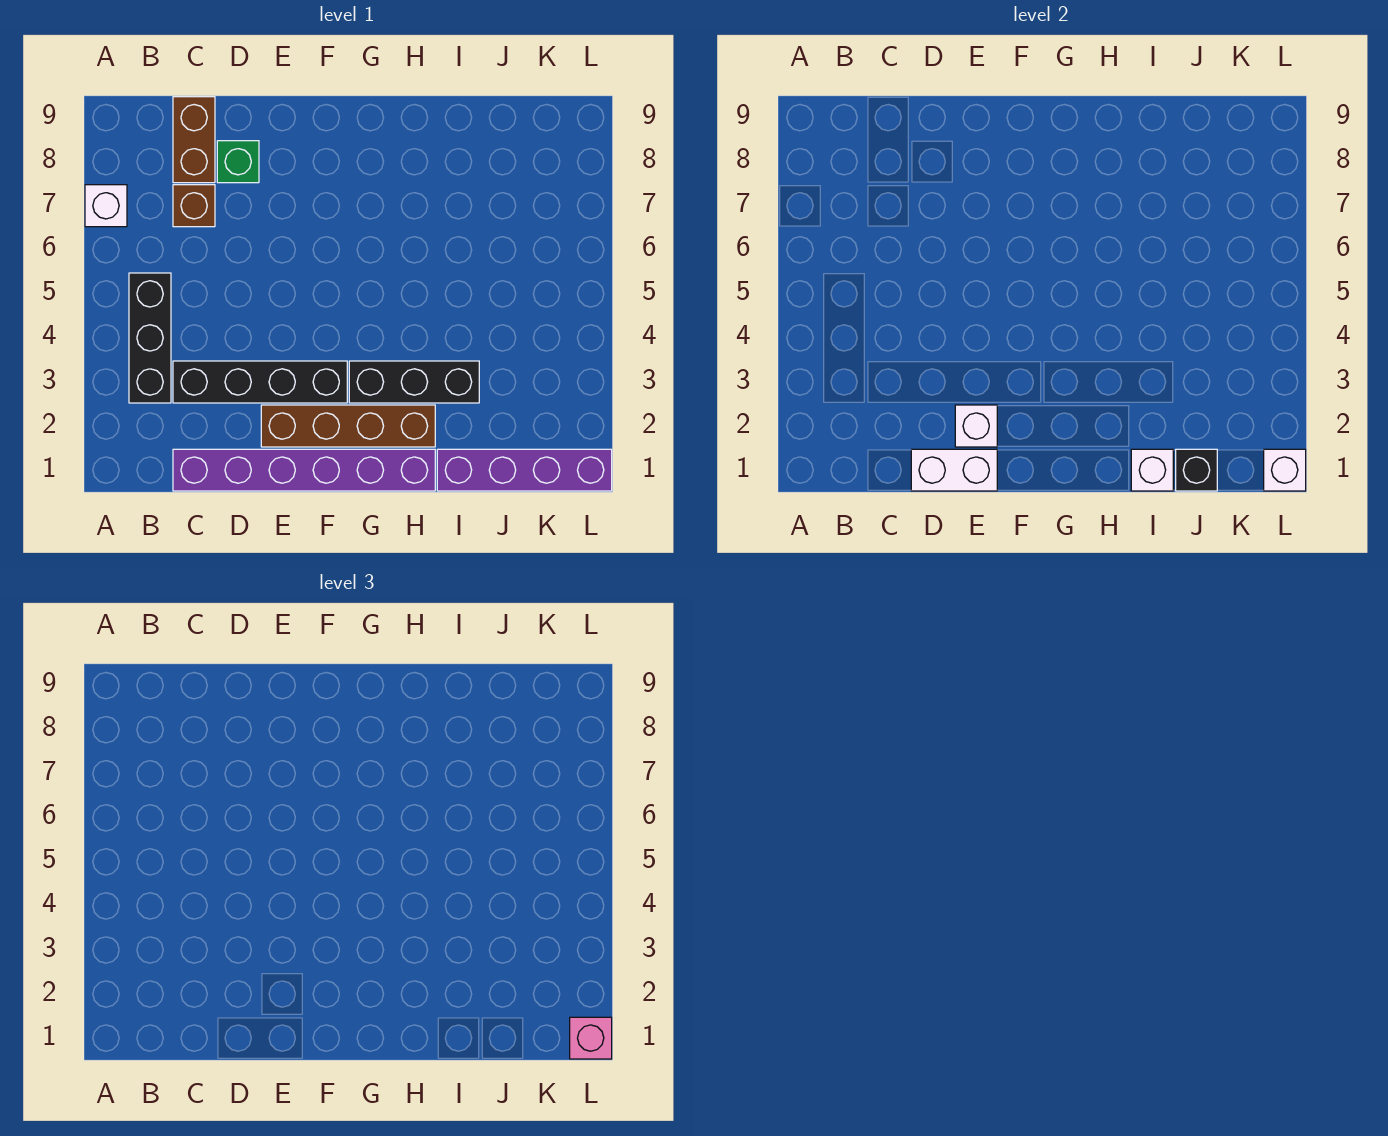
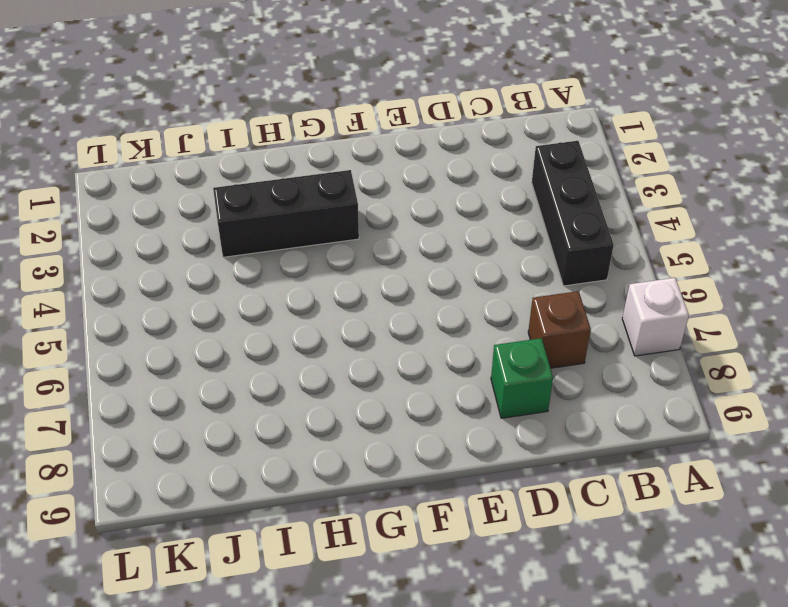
none -> purple brick C1:H1 level 1
none -> black brick C3:F3 level 1
none -> brown brick C8:C9 level 1

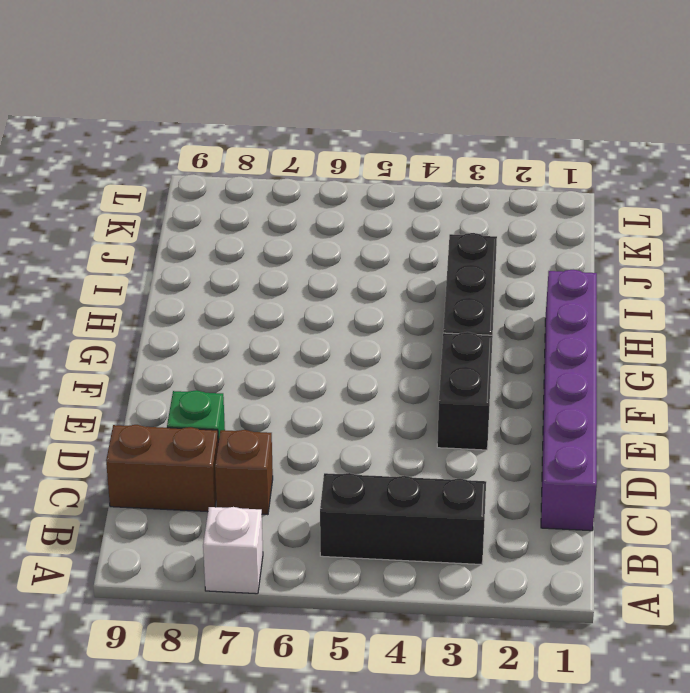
black brick E3:F3 level 1 -> black brick C3:F3 level 1
none -> brown brick E2:H2 level 1
none -> purple brick I1:L1 level 1
none -> white brick D1:E1 level 2

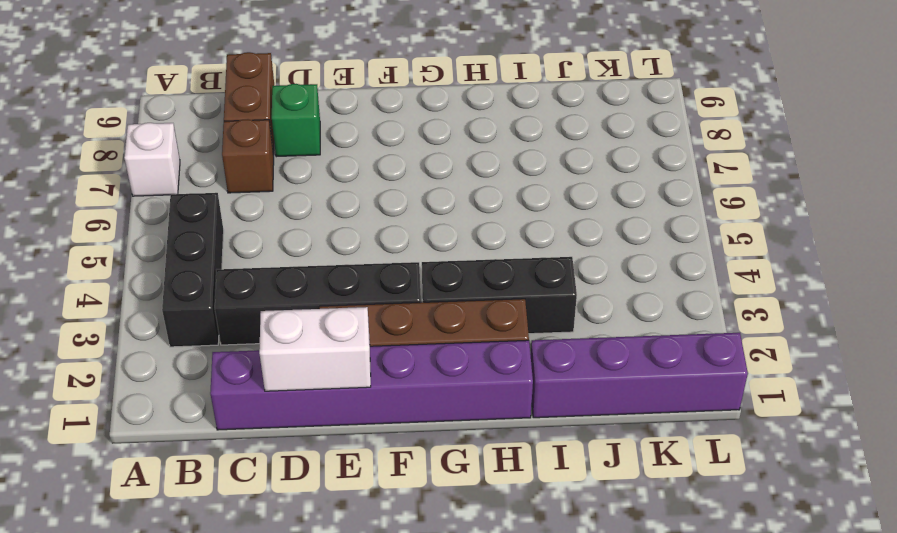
none -> white brick E2 level 2
none -> white brick I1 level 2
none -> black brick J1 level 2

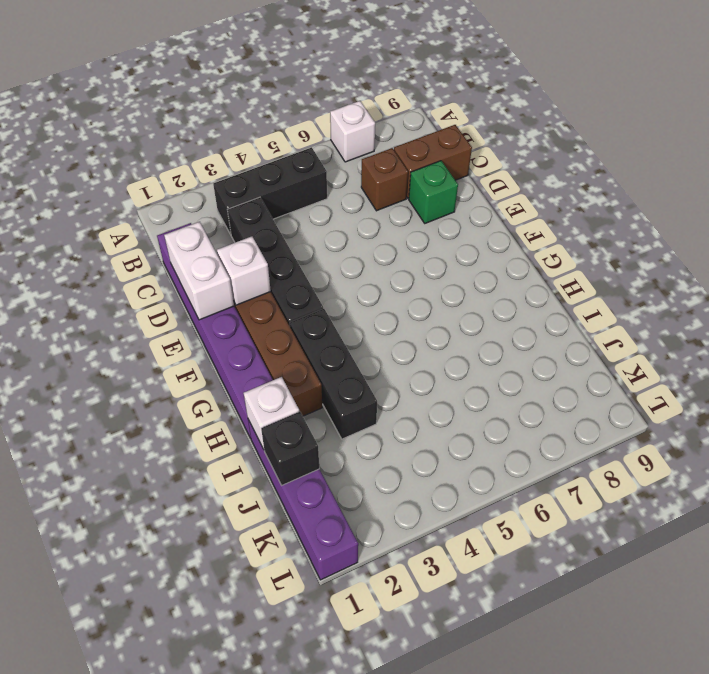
none -> white brick L1 level 2
none -> pink brick L1 level 3

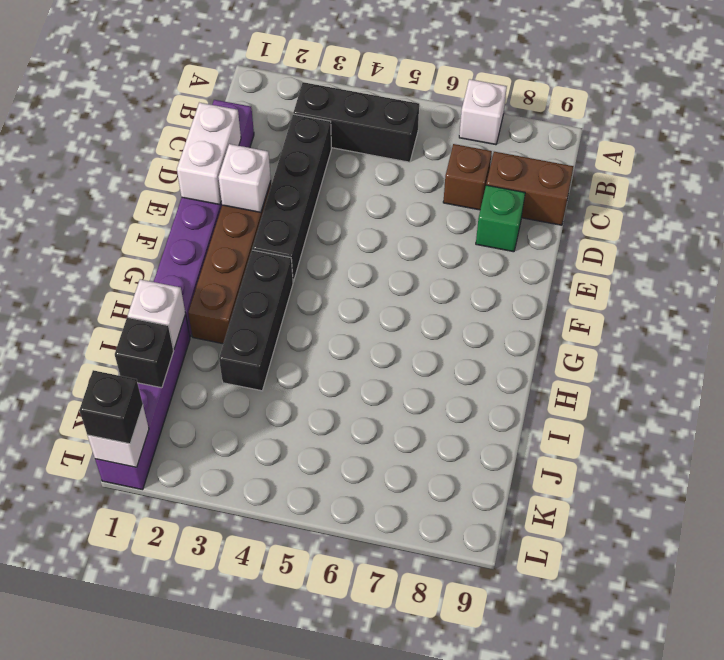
black brick L1 level 3 -> pink brick L1 level 3

